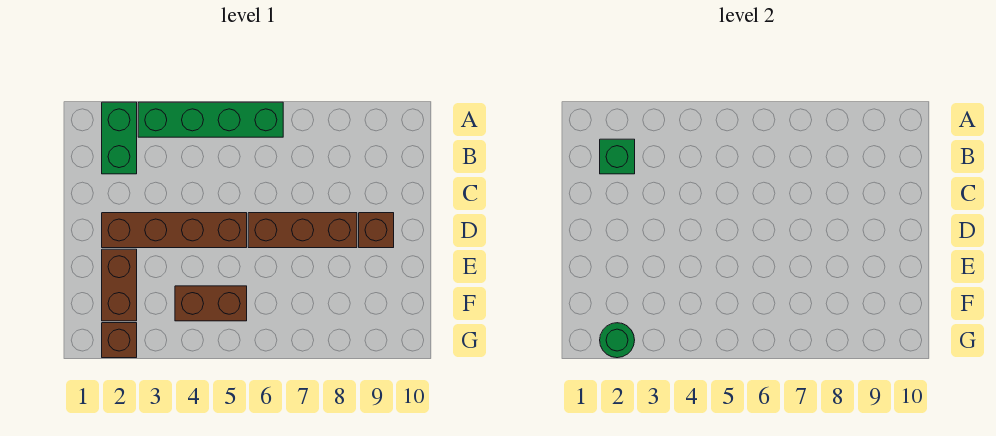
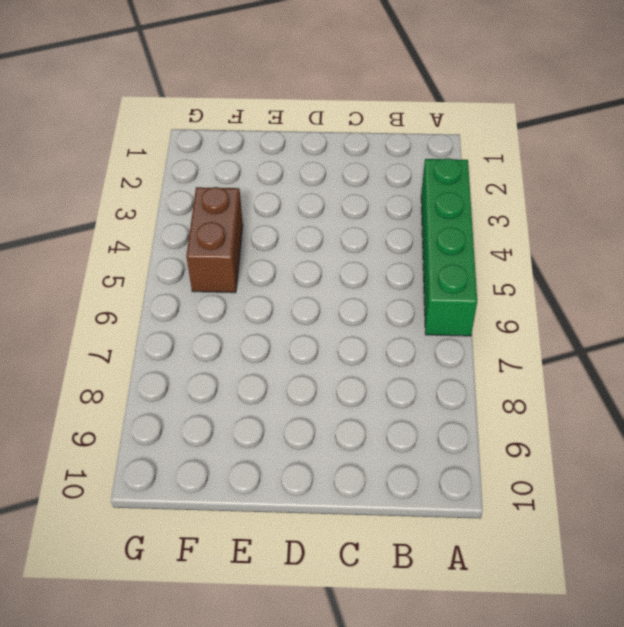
none -> green brick A2:B2 level 1
none -> brown brick D2:D5 level 1

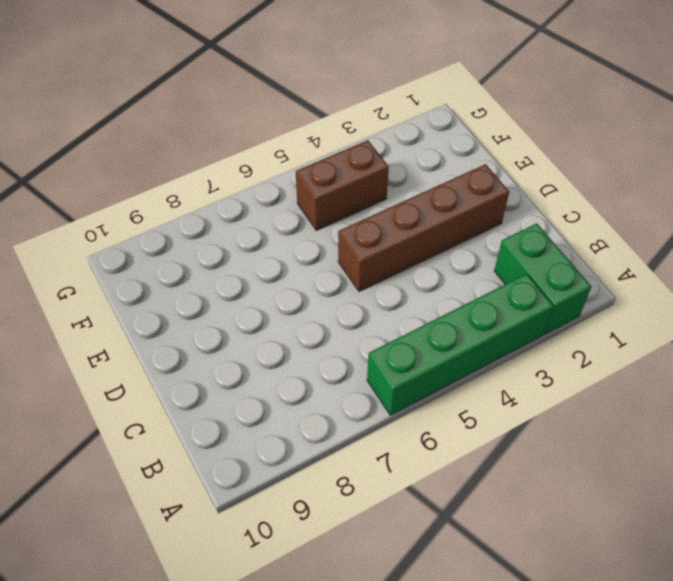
none -> brown brick D6:D8 level 1
none -> brown brick D9 level 1

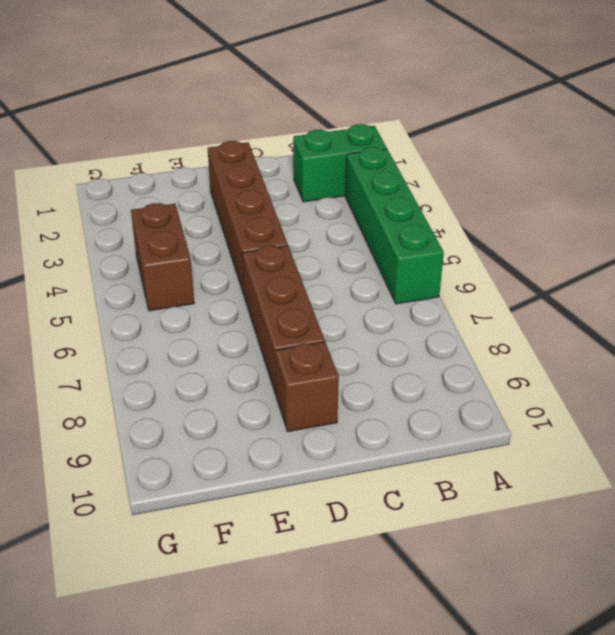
none -> brown brick E2:F2 level 1
none -> brown brick G2 level 1

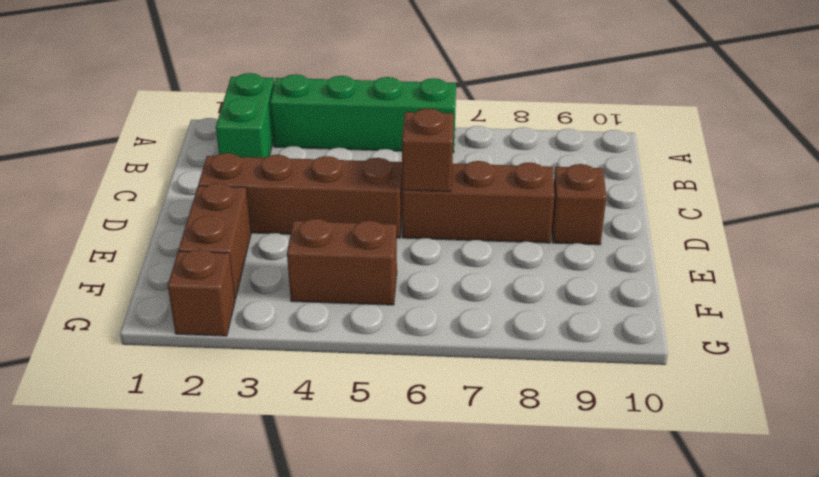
brown brick D6 level 2 -> none
none -> green brick B2 level 2
none -> green round brick G2 level 2

